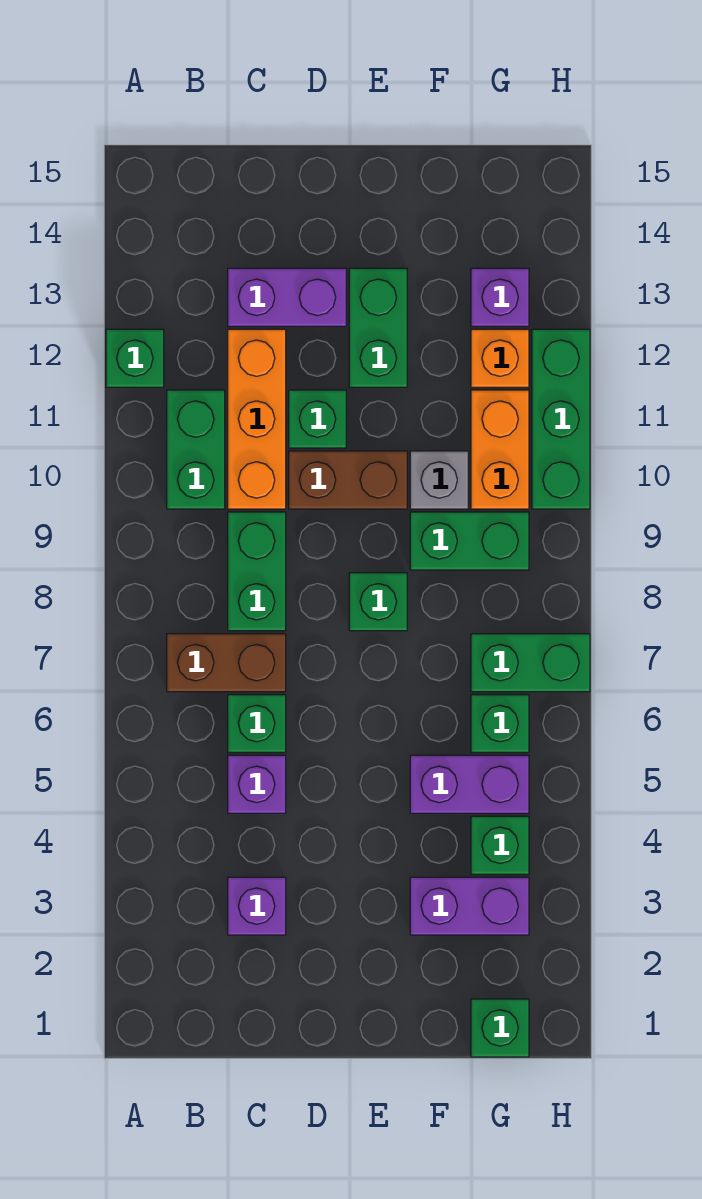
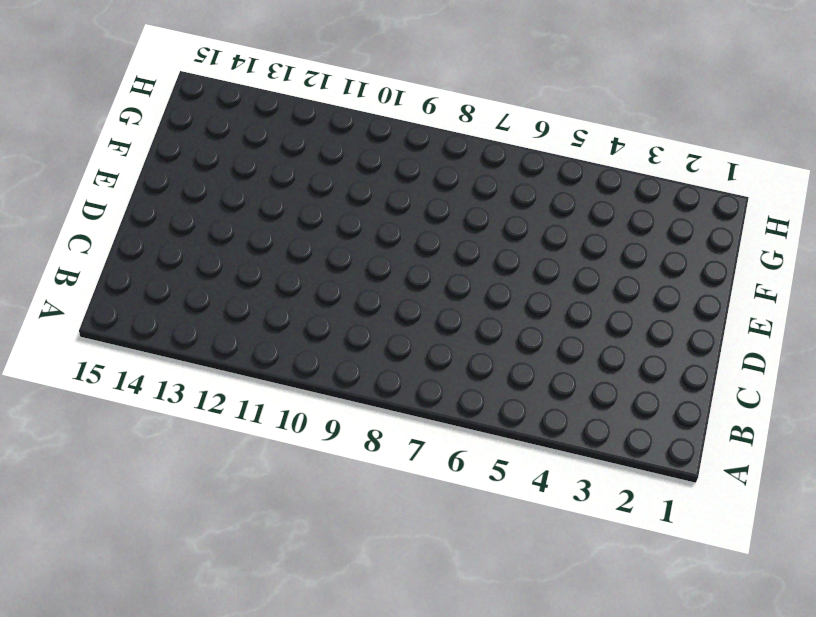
none -> green brick A12 level 1
none -> brown brick B7:C7 level 1
none -> green brick B10:B11 level 1

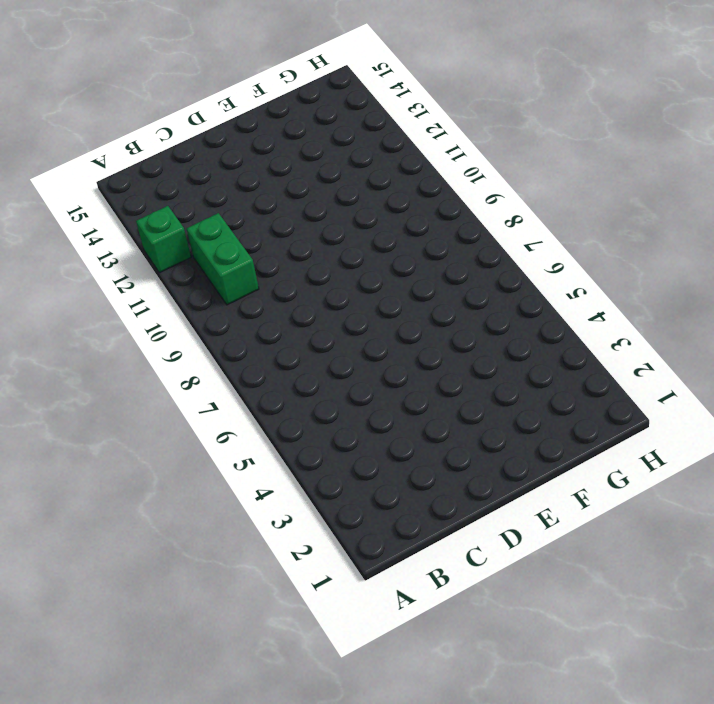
none -> brown brick B7:C7 level 1
none -> purple brick C3 level 1
none -> purple brick C5 level 1

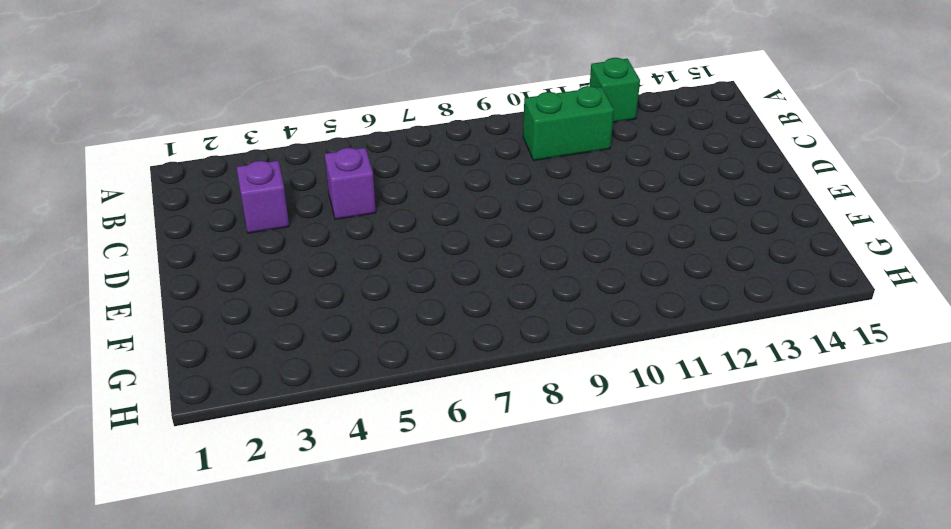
none -> brown brick B7:C7 level 1
none -> green brick C6 level 1
none -> green brick C8:C9 level 1

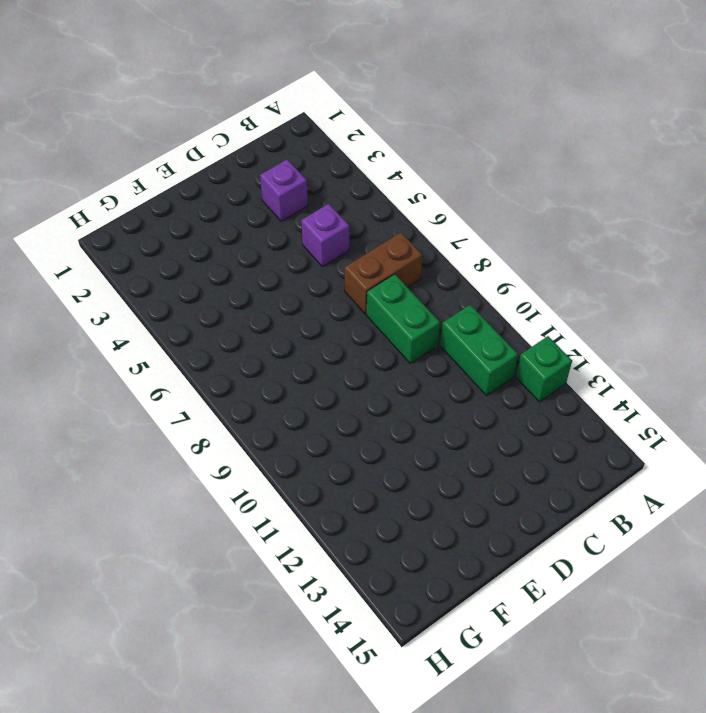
none -> green brick C6 level 1
none -> orange brick C10:C12 level 1
none -> purple brick C13:D13 level 1

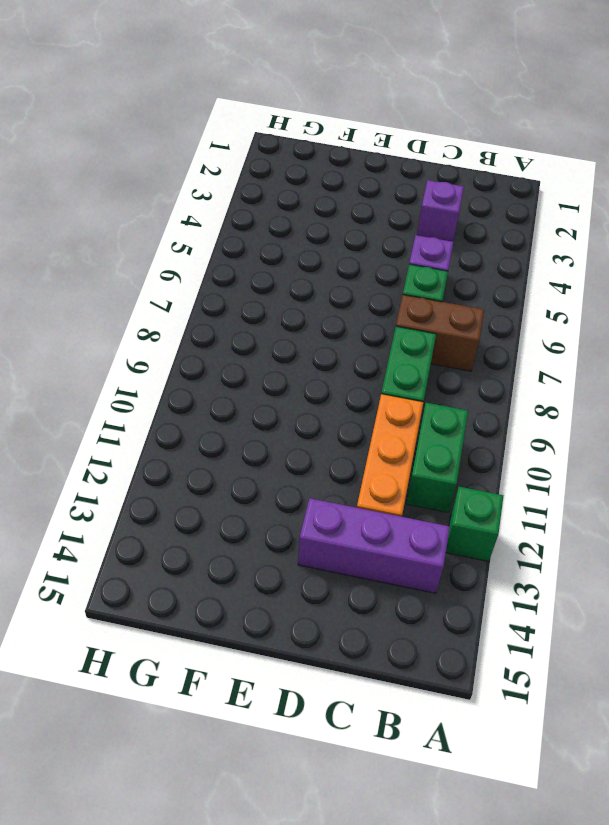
purple brick B13:D13 level 1 -> purple brick C13:D13 level 1
none -> brown brick D10:E10 level 1
none -> green brick D11 level 1
none -> green brick E8 level 1

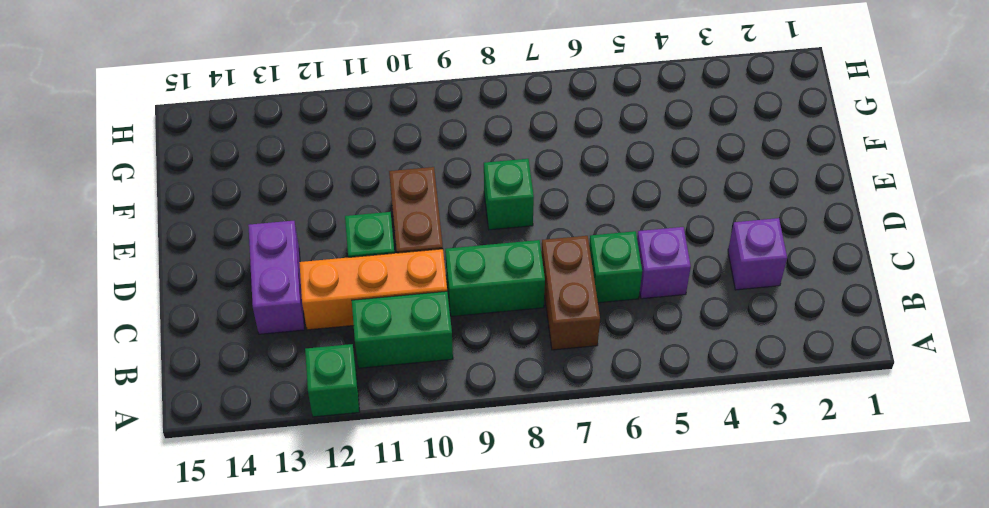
none -> green brick E12:E13 level 1
none -> purple brick F3:G3 level 1
none -> purple brick F5:G5 level 1

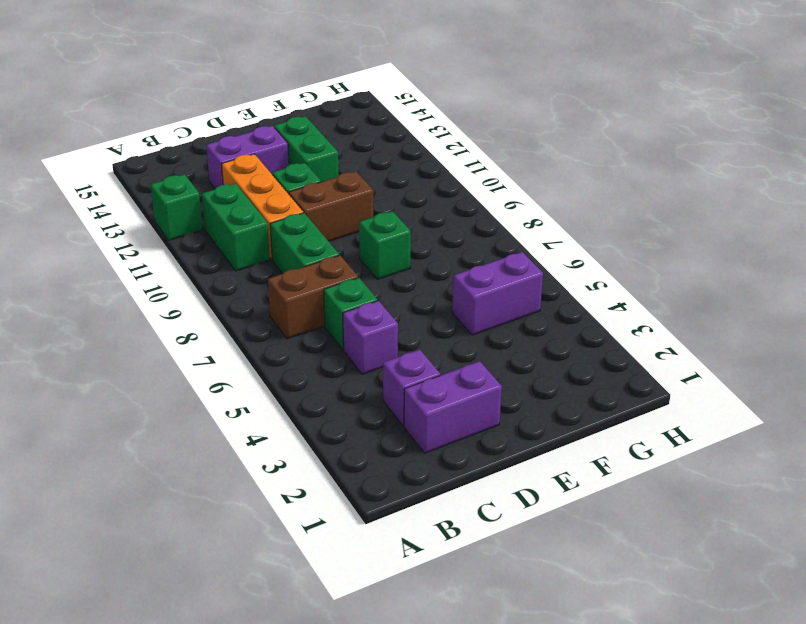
purple brick C2:D2 level 1 -> purple brick F3:G3 level 1
none -> green brick F9:G9 level 1
none -> grey brick F10 level 1
none -> green brick G1 level 1

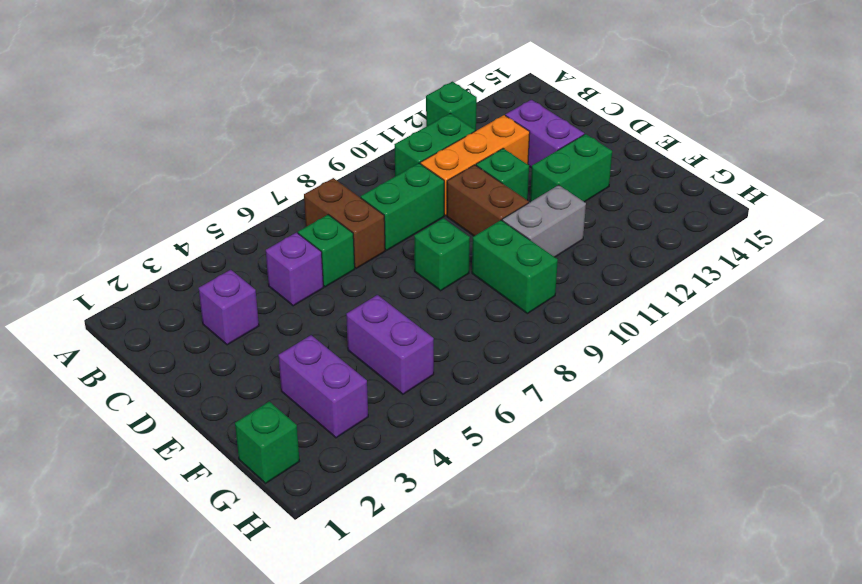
grey brick F10:F11 level 1 -> grey brick F10 level 1
none -> green brick G4 level 1
none -> green brick G6 level 1
none -> green brick G7:H7 level 1

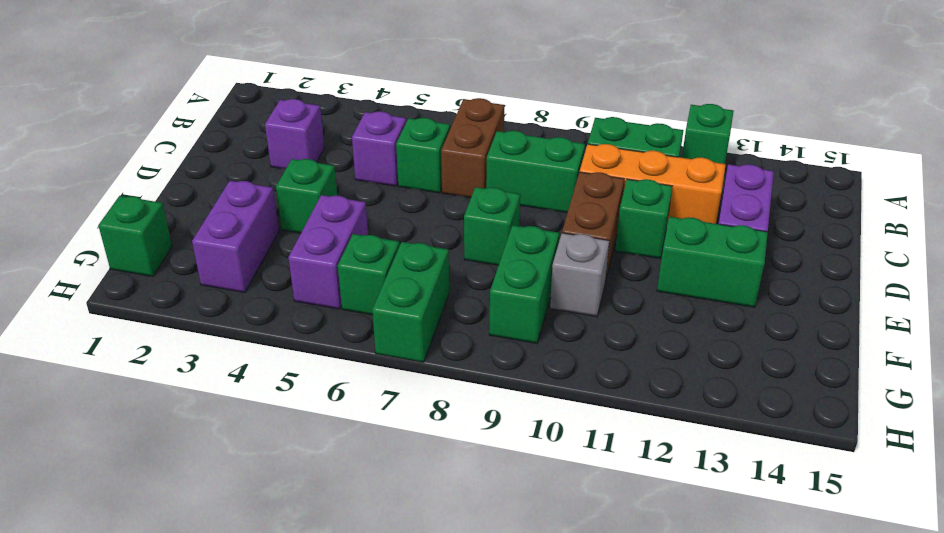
green brick E4 level 1 -> green brick G4 level 1
none -> orange brick G10:G11 level 1
none -> orange brick G12 level 1
none -> purple brick G13 level 1

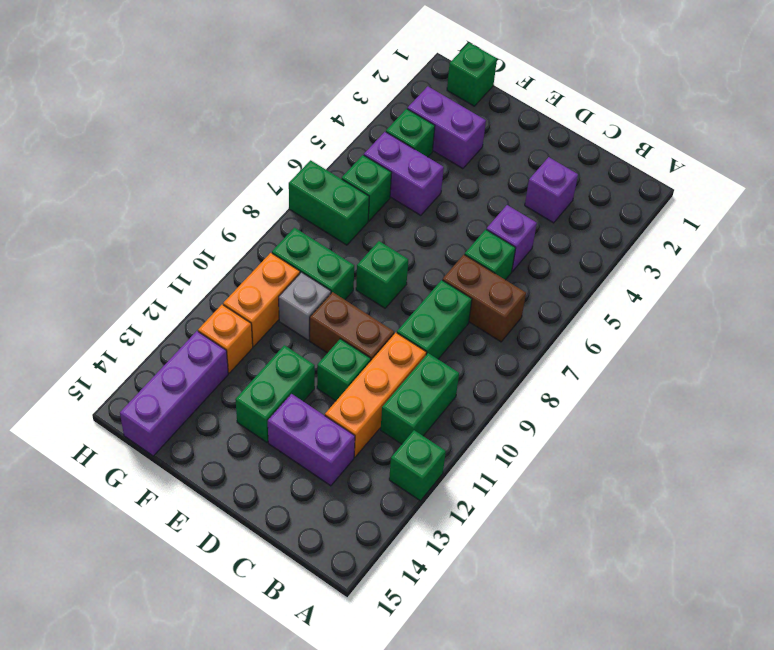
purple brick G13:G15 level 1 -> purple brick G13 level 1
none -> green brick H10:H12 level 1

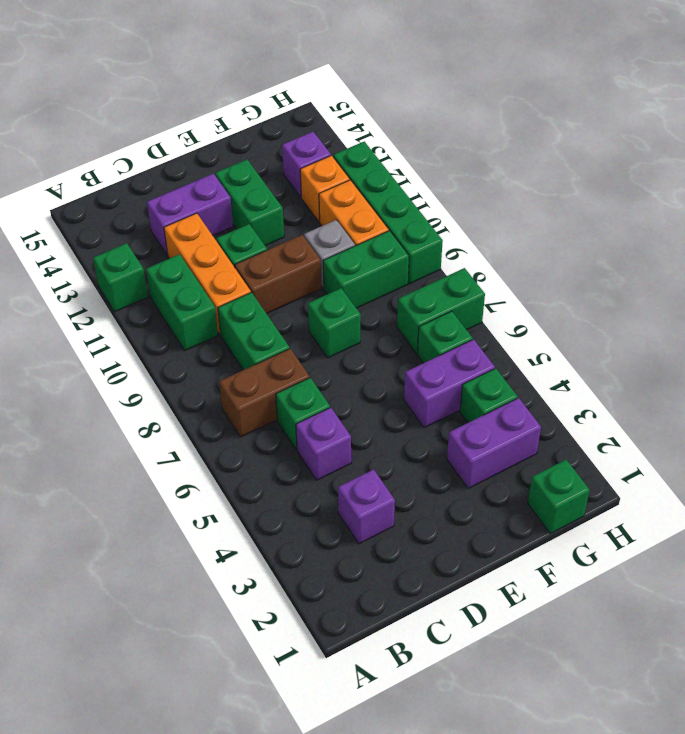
green brick H9:H12 level 1 -> green brick H10:H12 level 1

